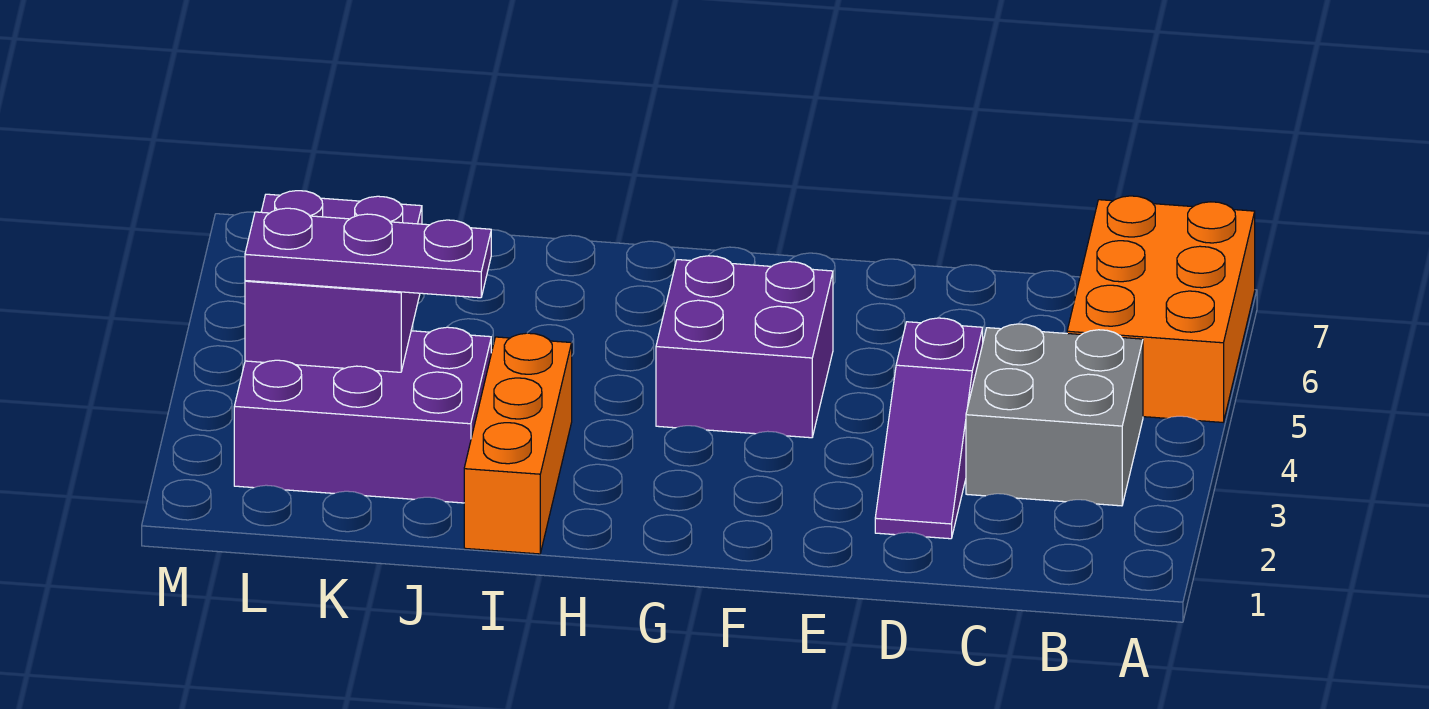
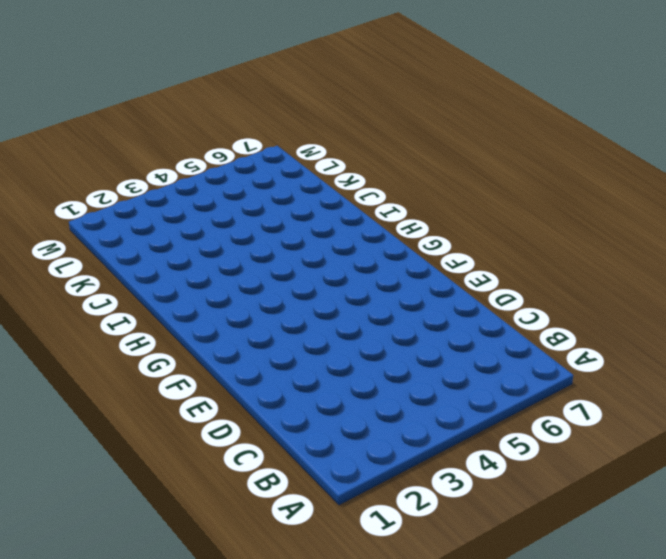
none -> orange brick A5:B7 level 1
none -> grey brick B3:C4 level 1

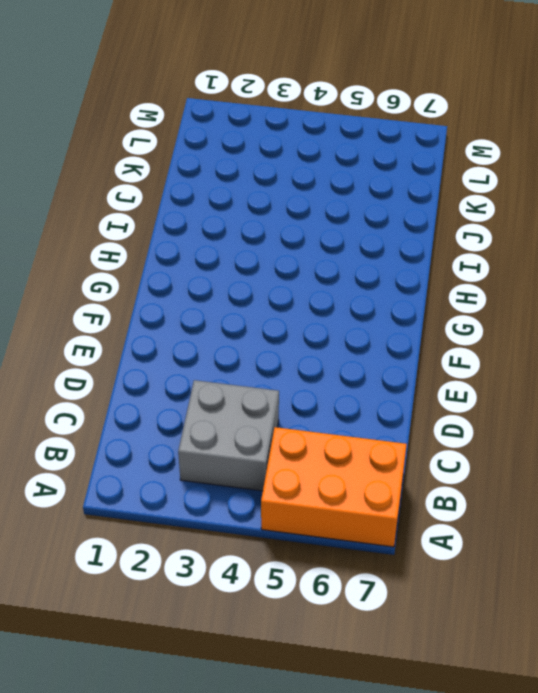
none -> purple slope D2:D4 level 1 top 4
none -> purple brick F4:G5 level 1

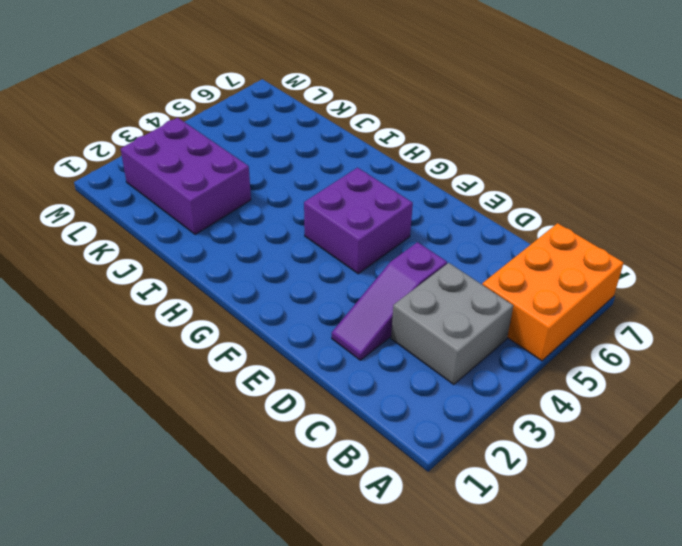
none -> orange brick I1:I3 level 1
none -> purple brick K3:L4 level 2

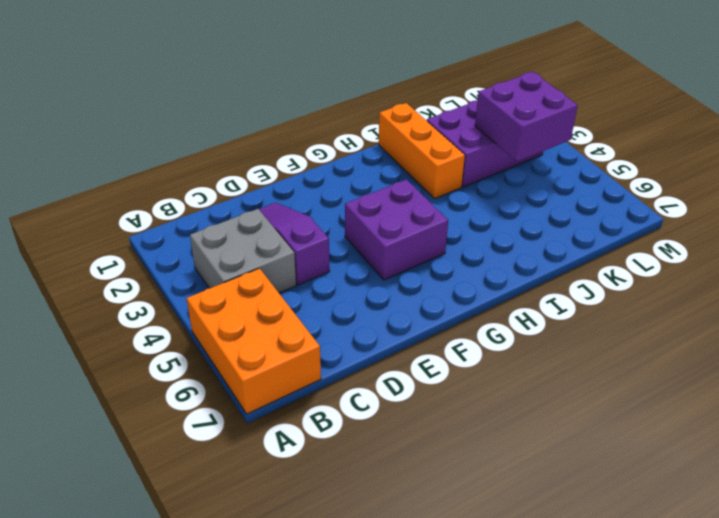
none -> purple plate J3:L3 level 3

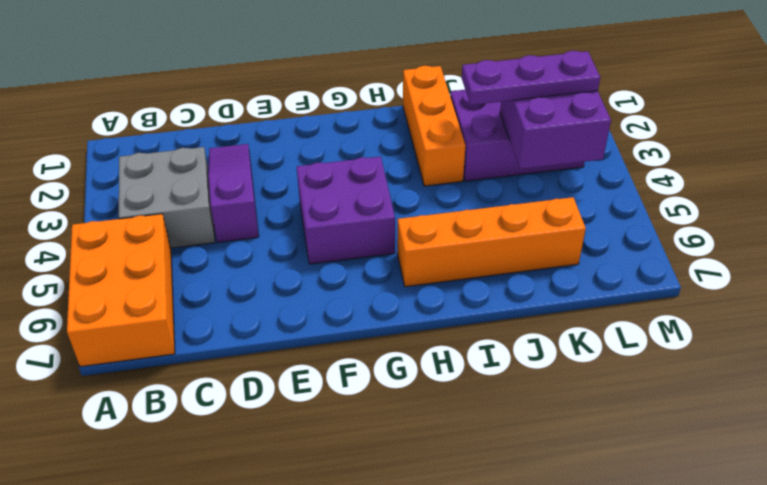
orange brick H6:K6 level 1 -> none

